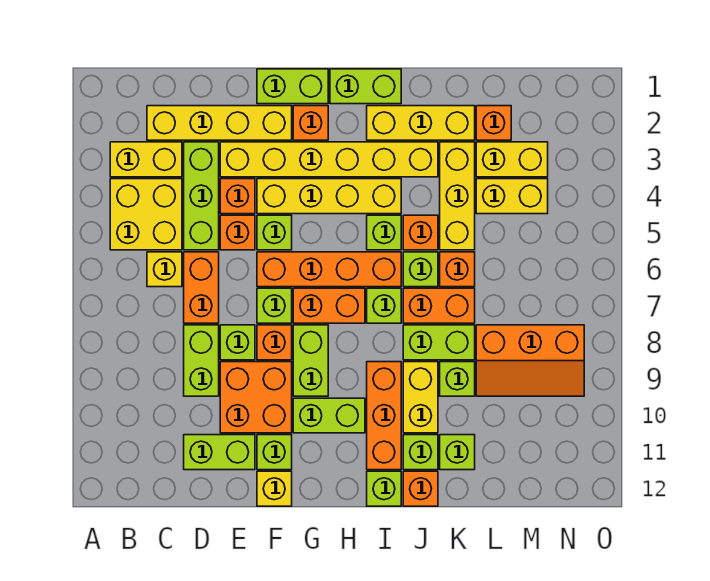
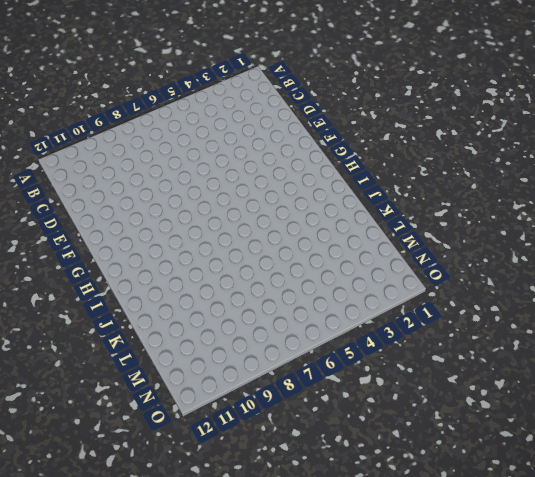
none -> yellow brick B3:C3 level 1
none -> yellow brick B4:C5 level 1
none -> yellow brick C2:F2 level 1
none -> yellow brick C6 level 1

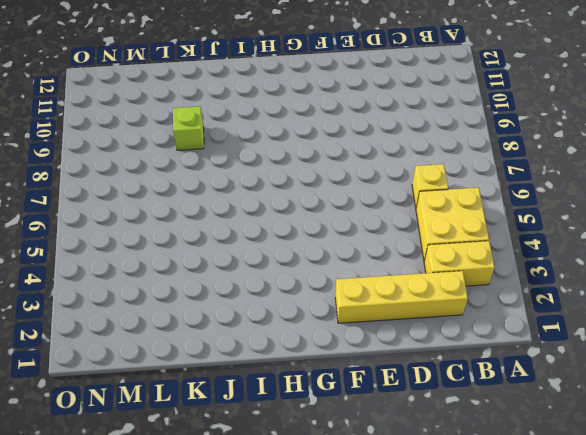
none -> lime brick D3:D5 level 1
none -> orange brick D6:D7 level 1
none -> lime brick D8:D9 level 1
none -> lime brick D11:E11 level 1

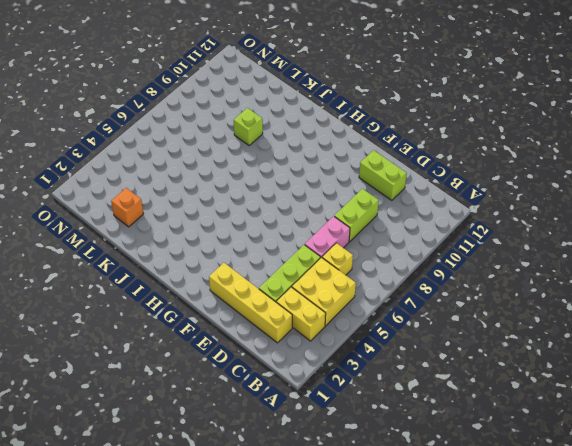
pink brick D6:D7 level 1 -> orange brick D6:D7 level 1
none -> yellow brick E3:J3 level 1
none -> orange brick E4 level 1
none -> orange brick E5 level 1
none -> lime brick E8 level 1

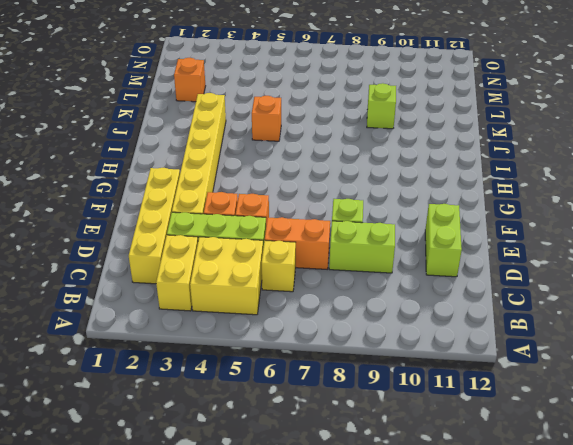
none -> orange brick E9:F10 level 1
none -> lime brick F1:G1 level 1
none -> yellow brick F4:I4 level 1
none -> lime brick F5 level 1

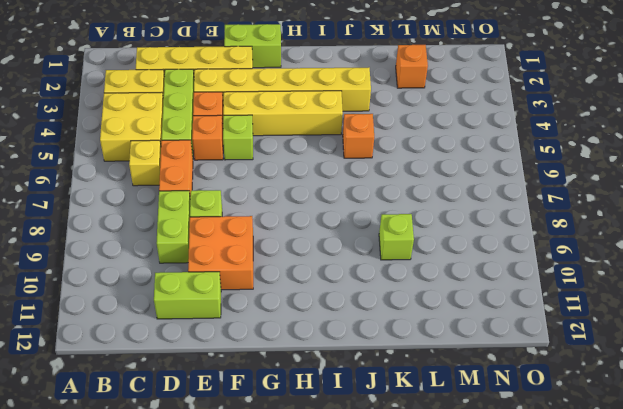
none -> orange brick F6:I6 level 1
none -> lime brick F7 level 1
none -> orange brick F8 level 1
none -> lime brick F11 level 1

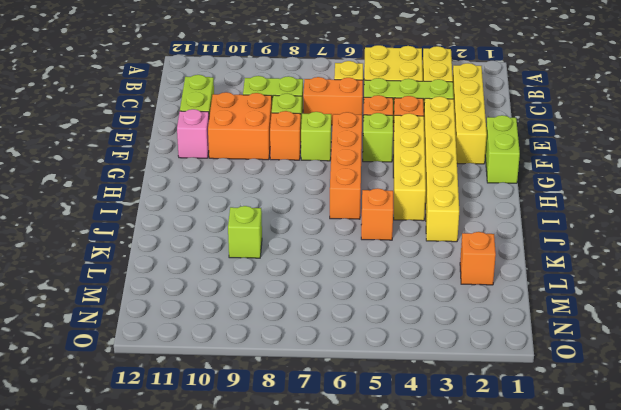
pink brick F11 level 1 -> lime brick F11 level 1
none -> yellow brick F12 level 1
none -> orange brick G2 level 1
none -> orange brick G7:H7 level 1
none -> lime brick G8:G9 level 1

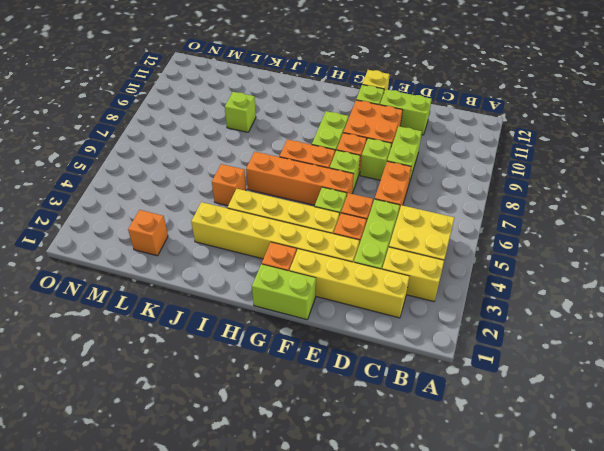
none -> yellow brick C6 level 1
none -> lime brick G10:H10 level 1
none -> lime brick H1:I1 level 1
none -> yellow brick I2:K2 level 1

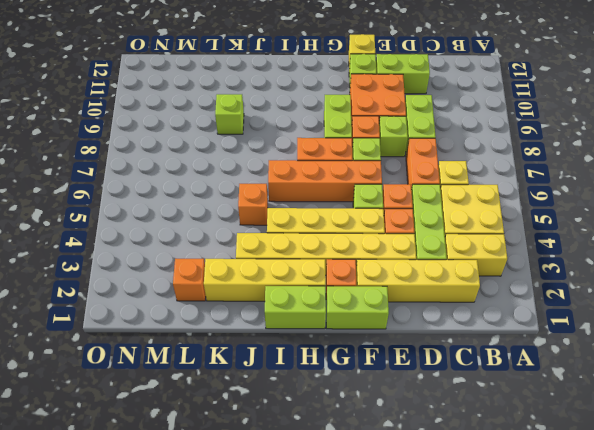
yellow brick H2:K2 level 1 -> yellow brick I2:K2 level 1
none -> lime brick G10:H10 level 1
none -> lime brick I5 level 1
none -> lime brick I7 level 1
none -> orange brick I9:I11 level 1

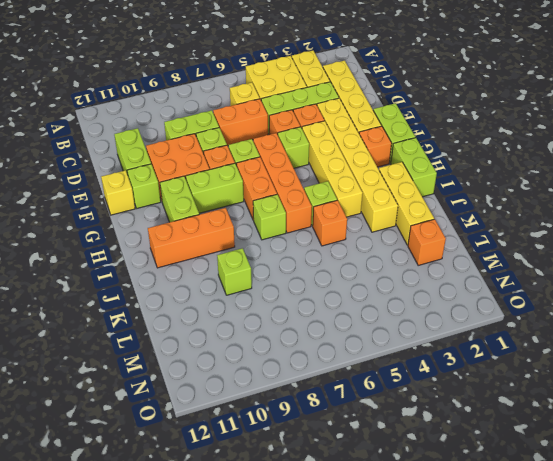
none -> lime brick I12 level 1
none -> lime brick J6 level 1
none -> orange brick J7:K7 level 1
none -> lime brick J8:K8 level 1

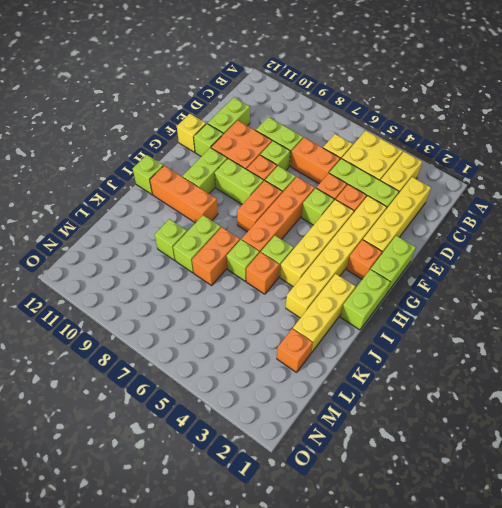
none -> lime brick I7 level 1
none -> yellow brick J9:J10 level 1
none -> lime brick J11 level 1
none -> orange brick J12 level 1

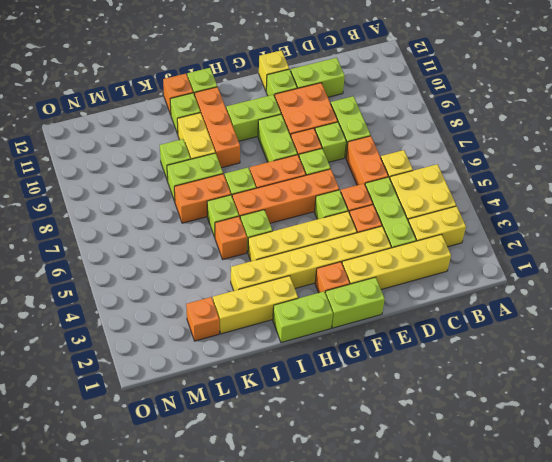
none -> yellow brick K3:K5 level 1
none -> orange brick K6 level 1
none -> lime brick K11 level 1
none -> yellow brick L3:M3 level 1

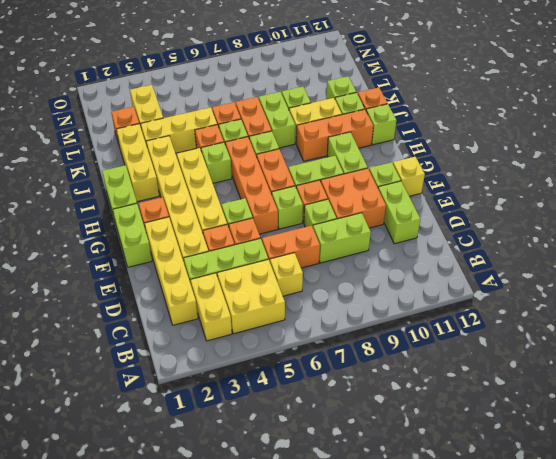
none -> yellow brick L4:M4 level 1
none -> orange slope L8:N9 level 1 top 8

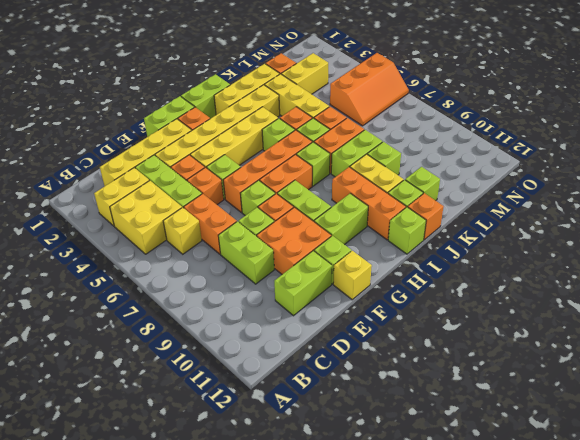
orange slope M5:O6 level 1 top 5 -> orange slope L8:N9 level 1 top 8
none -> yellow brick L4:M4 level 1

